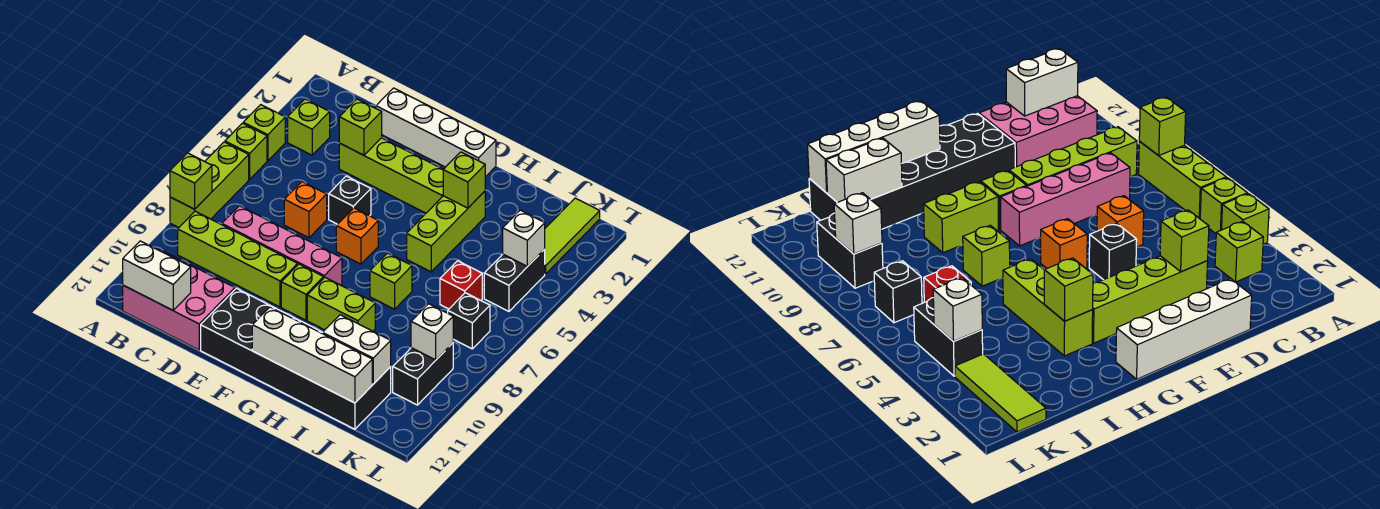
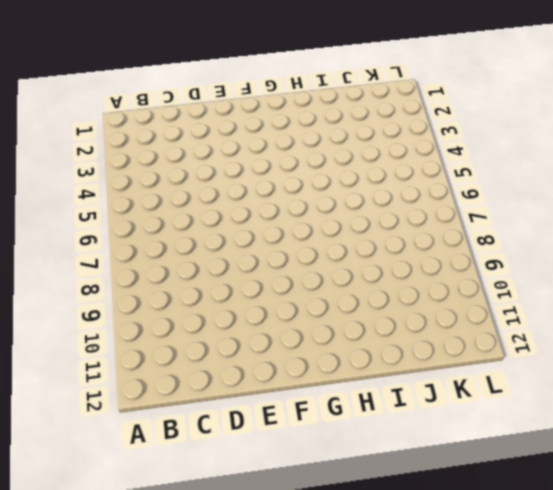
none -> lime brick A4 level 1
none -> lime brick A5 level 1
none -> lime brick A6:A8 level 1
none -> lime brick B3 level 1

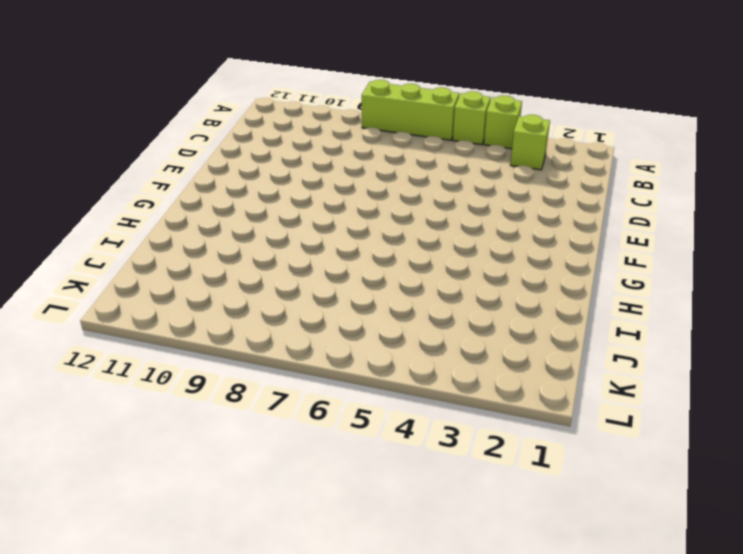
none -> lime brick B9:E9 level 1
none -> pink brick B11:D12 level 1
none -> pink brick C8:F8 level 1
none -> white brick D1:G1 level 1

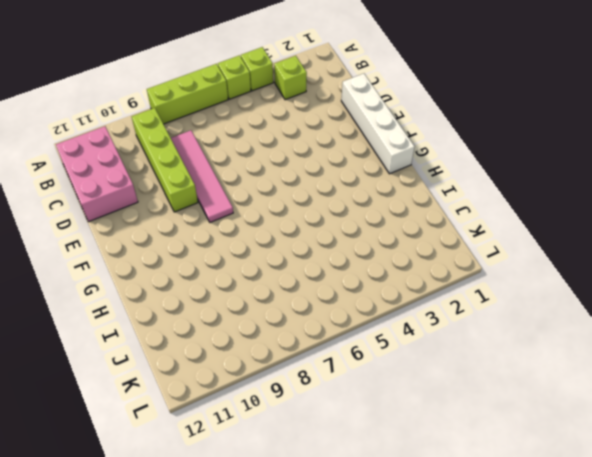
pink tile C8:F8 level 1 -> pink brick C8:F8 level 1
none -> lime brick D3:G3 level 1
none -> orange brick D6 level 1
none -> black brick E5 level 1
none -> black brick E11:J12 level 1

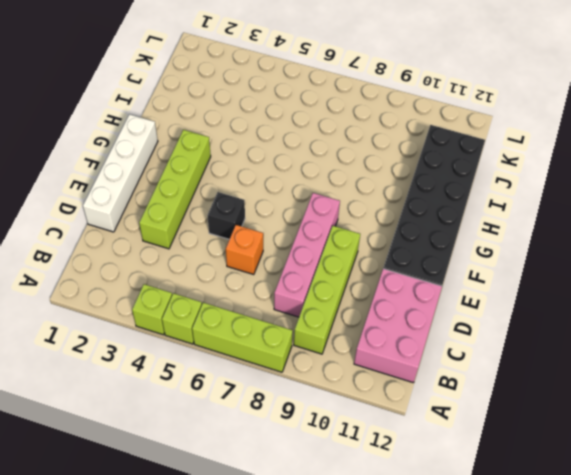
none -> lime brick B3 level 1
none -> orange brick F6 level 1
none -> lime brick F9 level 1
none -> lime brick G9:H9 level 1

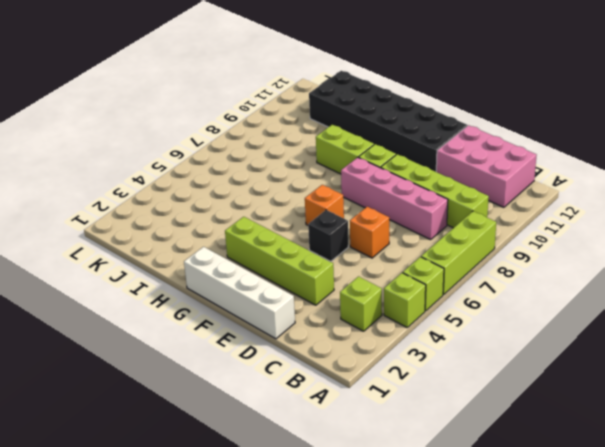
none -> lime brick H3:H5 level 1
none -> lime brick H7 level 1
none -> red brick J6 level 1
none -> lime tile K1:K3 level 1

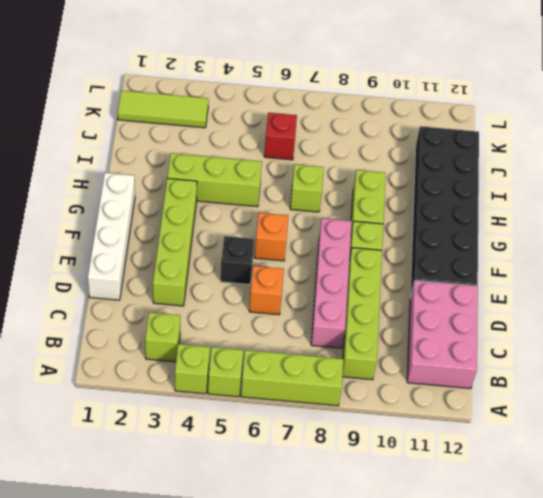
none -> black brick K4:K5 level 1
none -> black brick K7 level 1
none -> black brick K9:K10 level 1
none -> lime brick A8 level 2

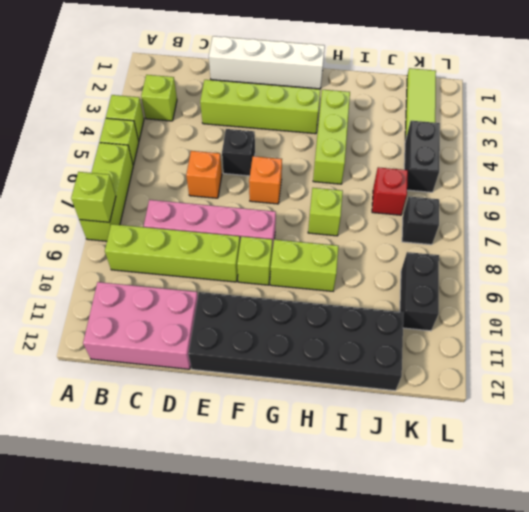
none -> white brick B12:C12 level 2
none -> lime brick D3 level 2
none -> white brick G12:J12 level 2
none -> lime brick H3 level 2

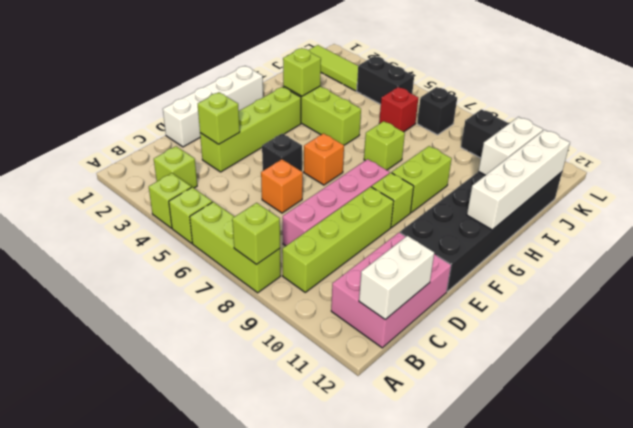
none -> white brick K4 level 2
none -> white brick K9 level 2

